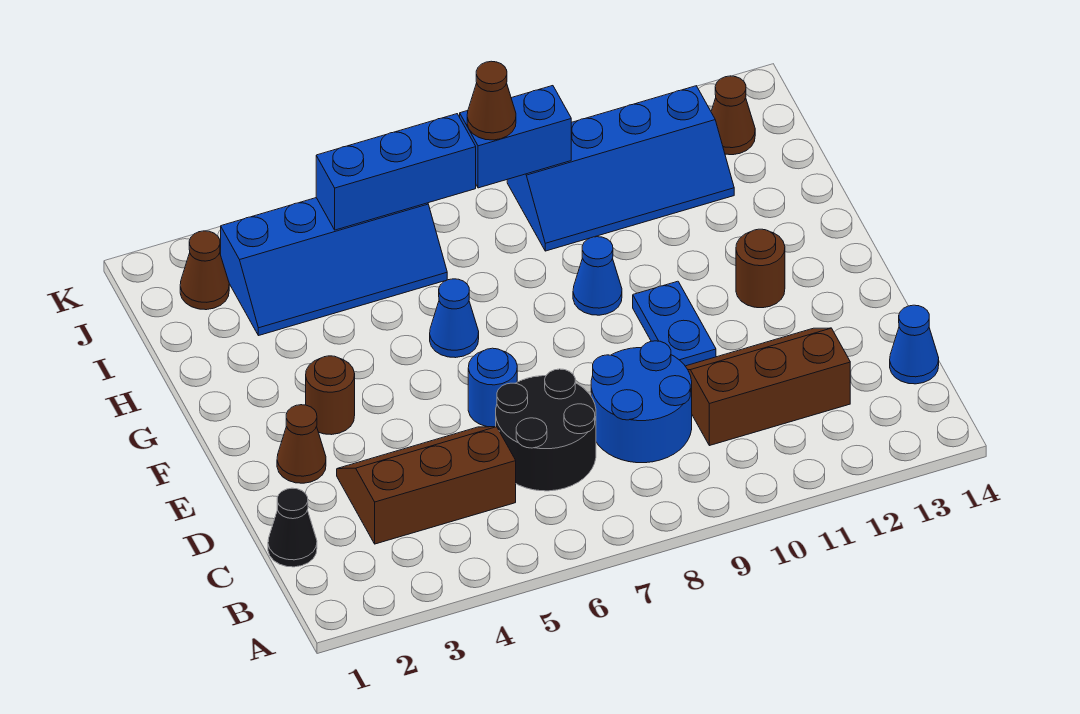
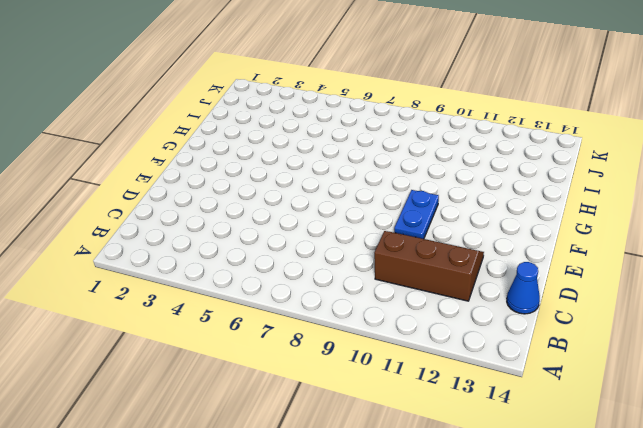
none -> black cone C1 level 1
none -> brown slope C3:D5 level 1 top C
none -> black round brick C6:D7 level 1

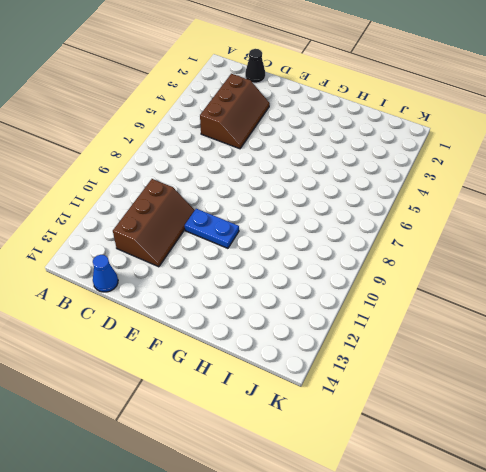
none -> black round brick C6:D7 level 1
none -> blue round brick C8:D9 level 1
none -> brown cone E2 level 1

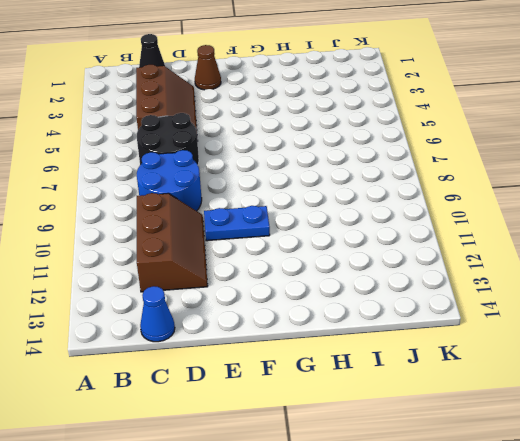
none -> blue round brick E6 level 1
none -> brown round brick F3 level 1
none -> brown round brick F12 level 1

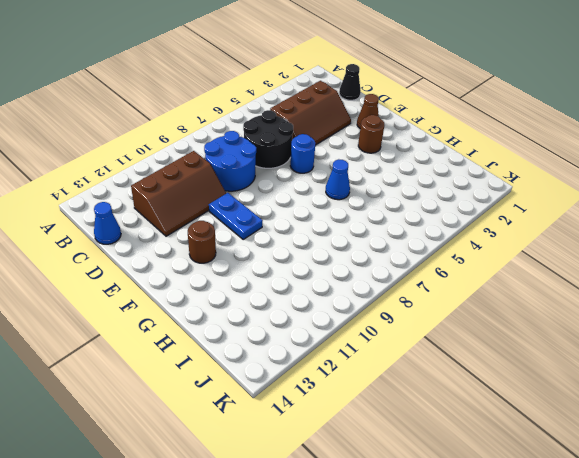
none -> blue cone G9 level 1
none -> blue slope I3:J6 level 1 top J
none -> blue slope I9:J12 level 1 top J

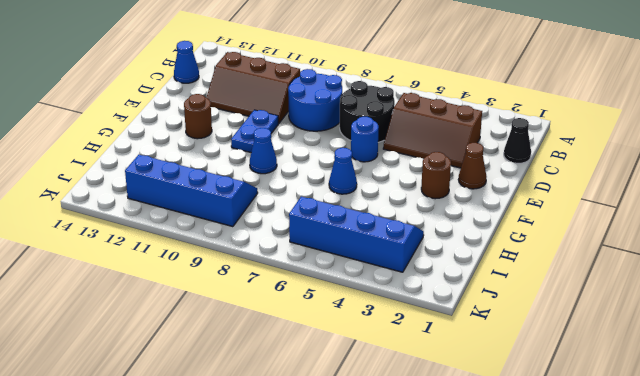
none -> brown cone J2 level 1
none -> brown cone J13 level 1
none -> blue brick J5:J7 level 2

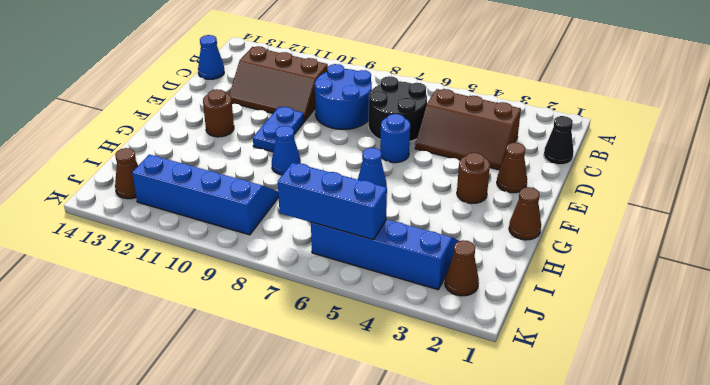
brown cone G1 level 1 -> brown cone J8 level 3
none -> blue brick J8:J9 level 2

